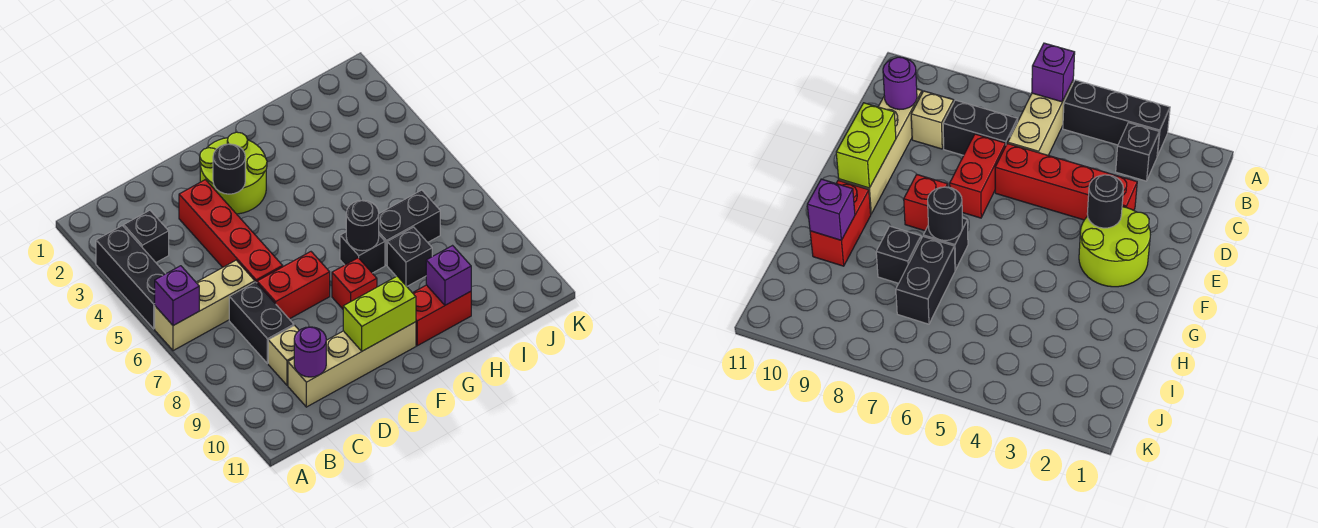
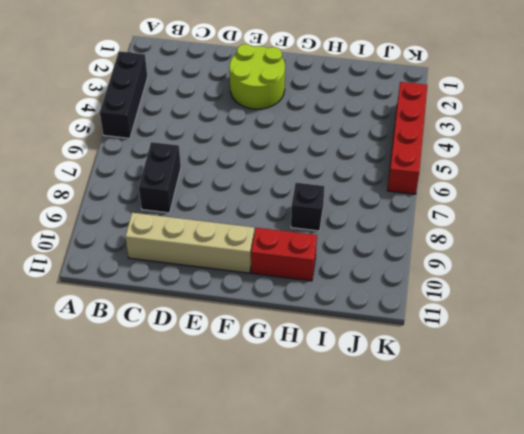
red brick K3:K6 level 1 -> red brick D3:D6 level 1
none -> tan brick A6:C6 level 1
none -> black brick B3 level 1
none -> tan brick C9 level 1

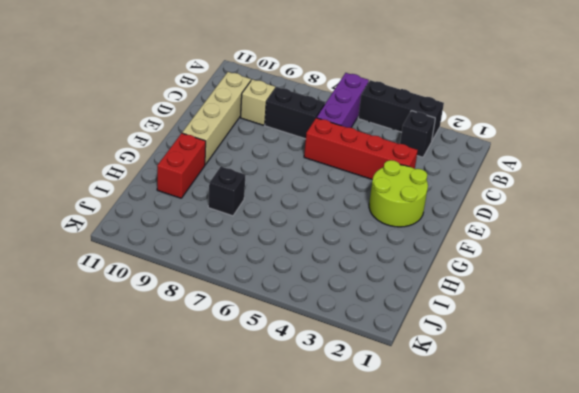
purple brick A6:C6 level 1 -> tan brick A6:C6 level 1
none -> red brick D7:E7 level 1
none -> red brick F8 level 1
none -> black brick G7 level 1

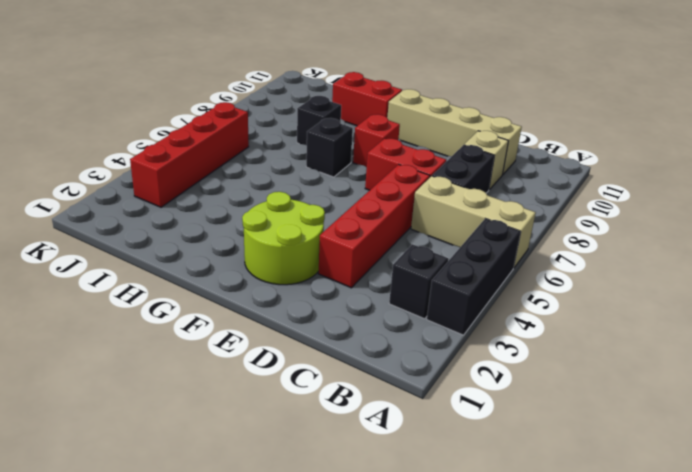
red brick J3:J6 level 1 -> none
none -> black brick H7:I7 level 1
none -> purple brick A6 level 2
none -> purple round brick C10 level 2

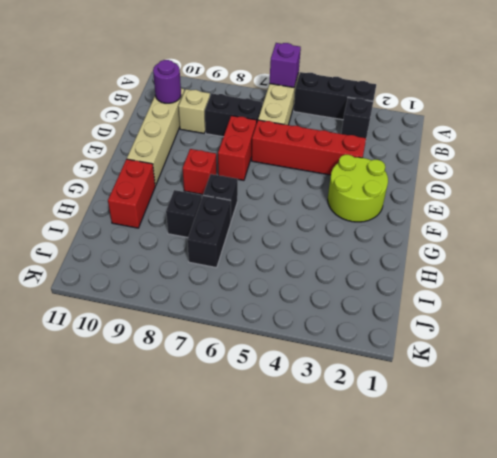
none -> black round brick E3 level 2
none -> lime brick E10:F10 level 2
none -> black round brick G7 level 2

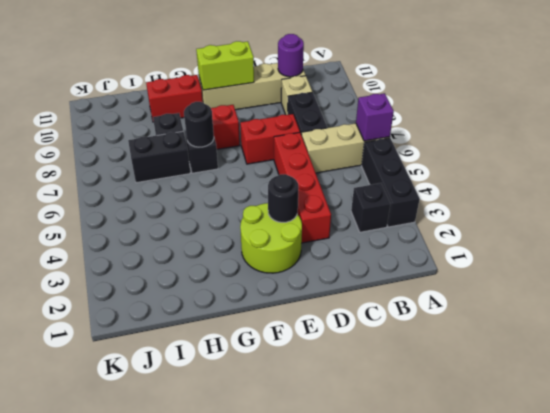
none -> purple brick H10 level 2

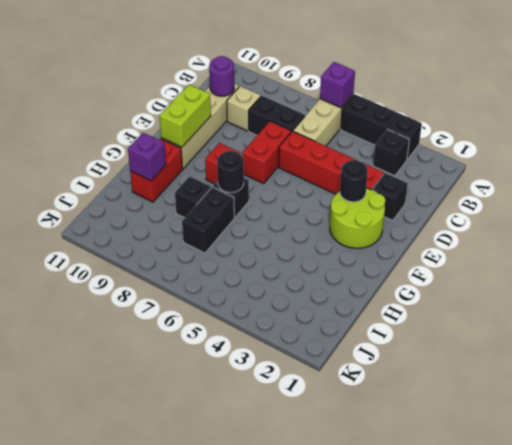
black brick D2 level 1 -> none

